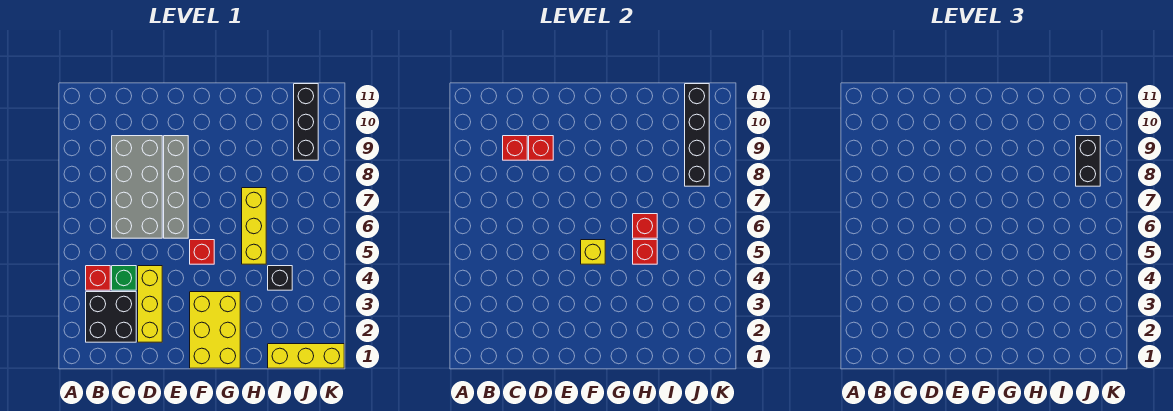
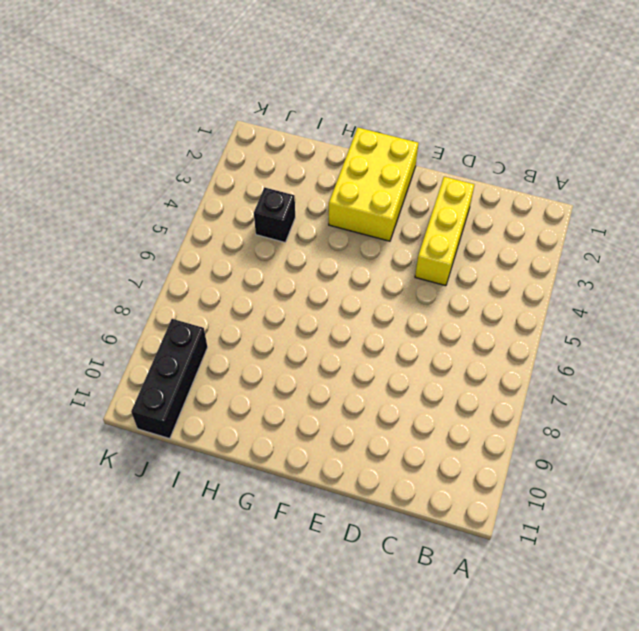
none -> black brick B2:C3 level 1
none -> red brick B4 level 1
none -> green brick C4 level 1

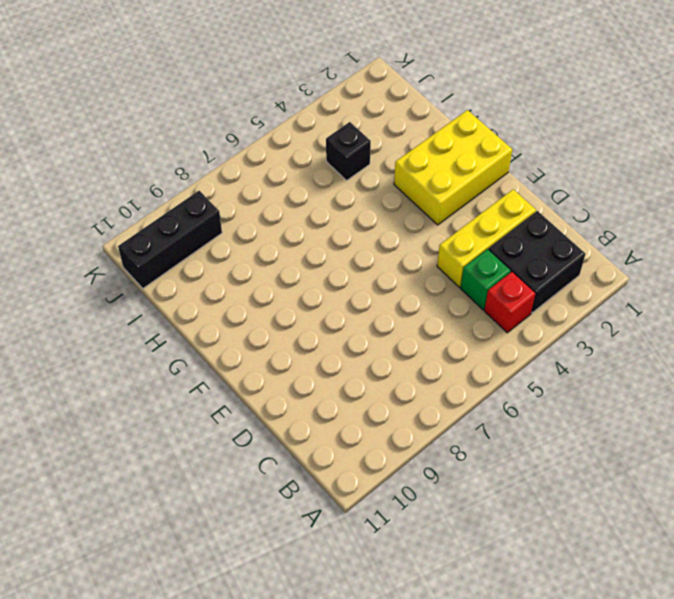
none -> grey brick C6:D9 level 1
none -> grey brick E6:E9 level 1
none -> red brick F5 level 1

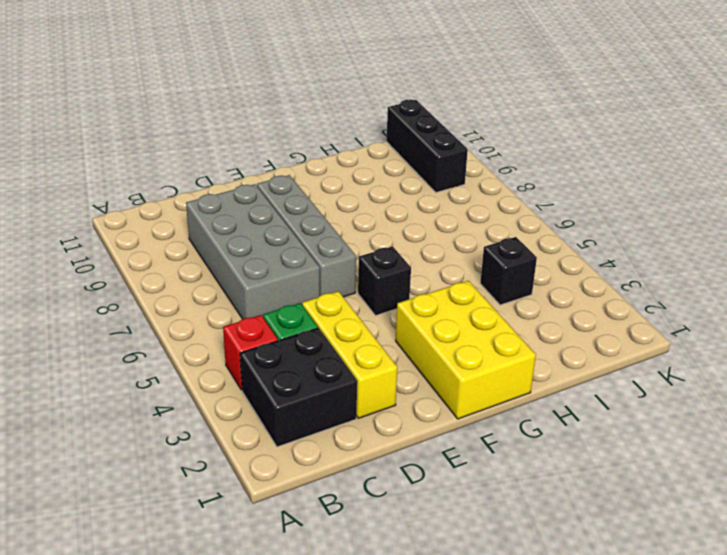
black brick F5 level 1 -> red brick F5 level 1
none -> yellow brick H5:H7 level 1
none -> yellow brick I1:K1 level 1
none -> red brick C9 level 2

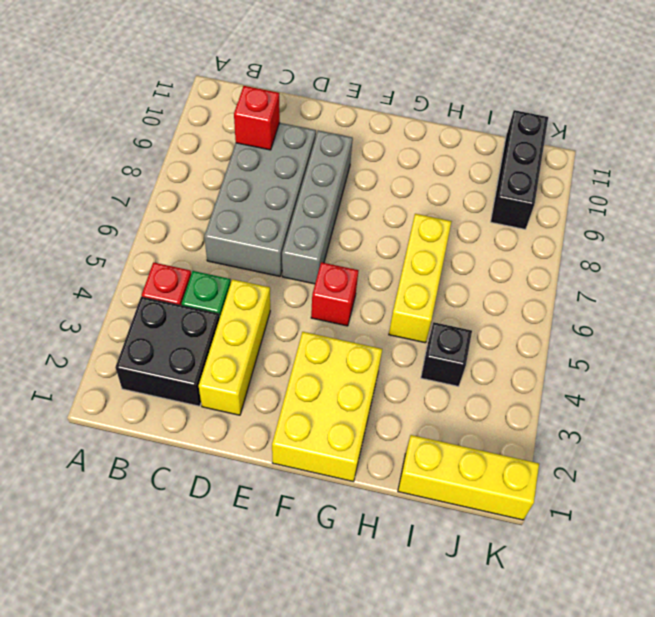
none -> red brick D9 level 2
none -> yellow brick F5 level 2
none -> red brick H5 level 2

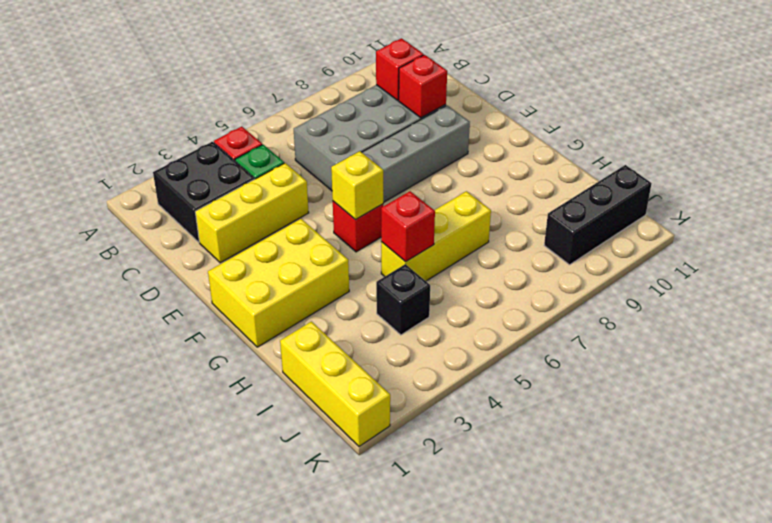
none -> red brick H6 level 2
none -> black brick J8:J11 level 2
none -> black brick J8:J9 level 3

